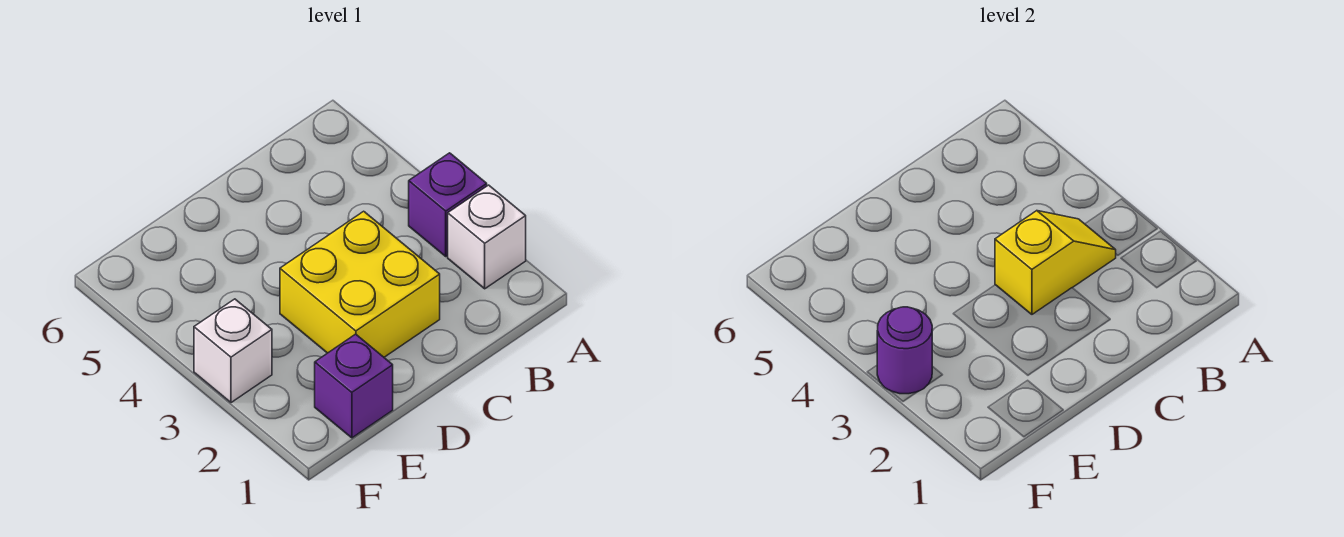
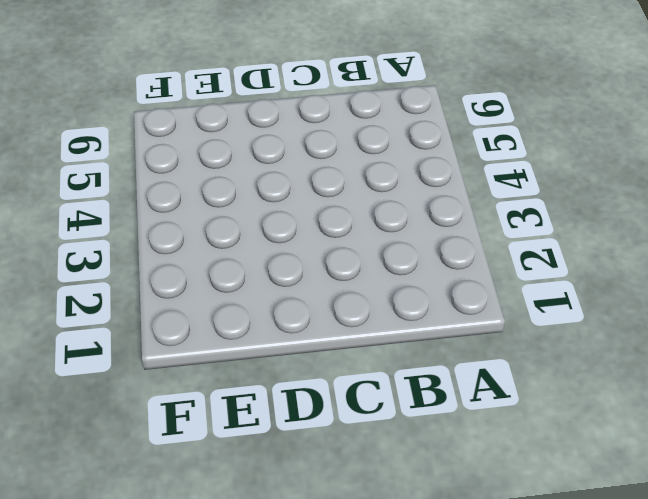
none -> white brick A2 level 1
none -> purple brick A3 level 1

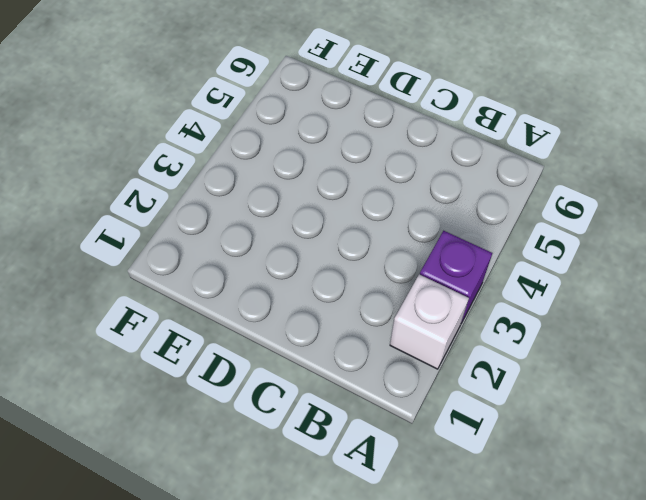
none -> yellow brick C2:D3 level 1
none -> purple brick E1 level 1

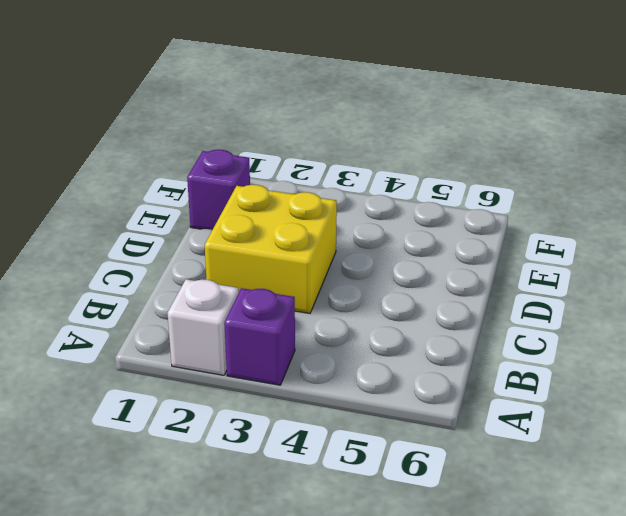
none -> white brick F3 level 1
none -> yellow slope B3:C3 level 2 top C

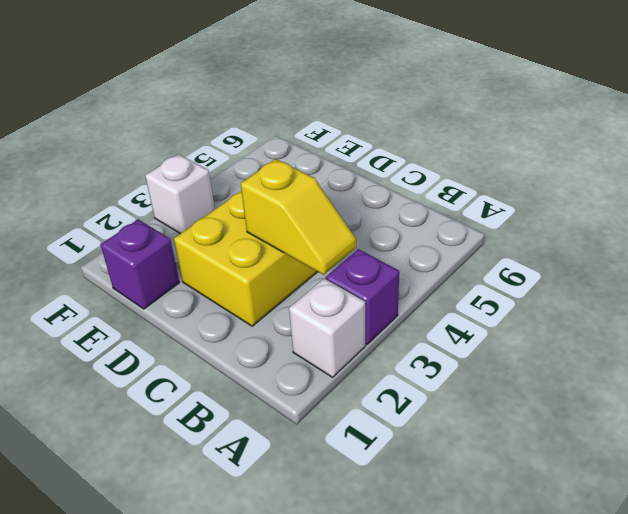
none -> purple round brick F3 level 2

